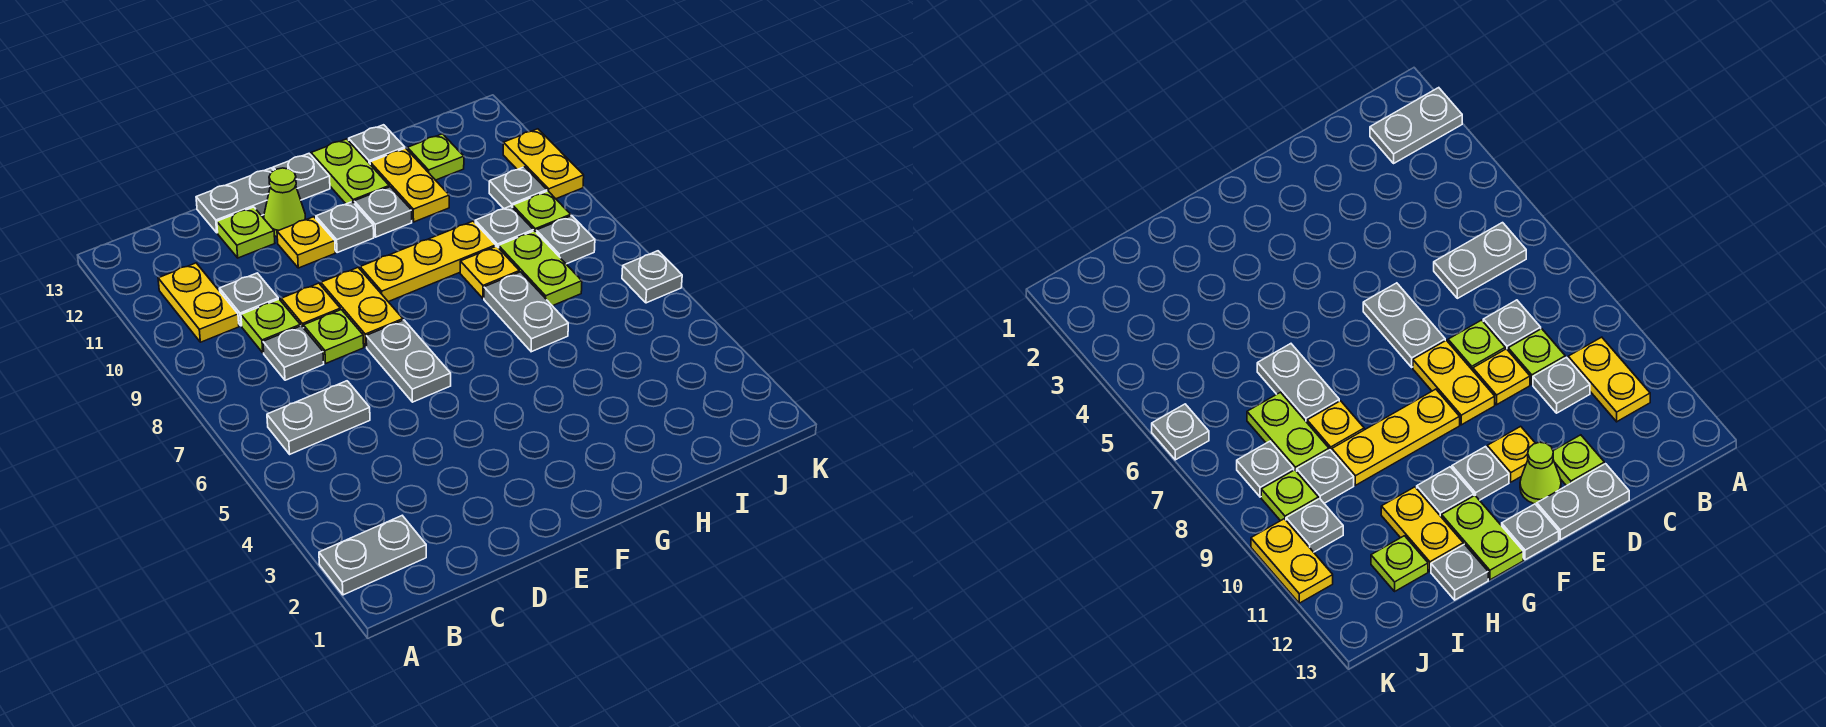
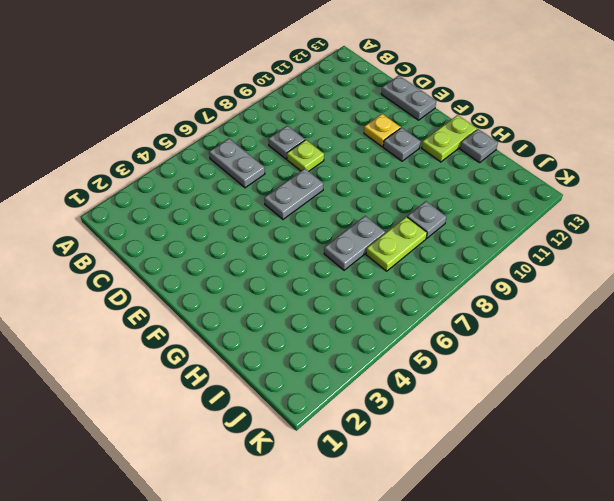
none -> grey plate A2:B2 level 1
none -> yellow plate B10:B11 level 1
none -> lime plate C9 level 1
none -> grey plate C10 level 1

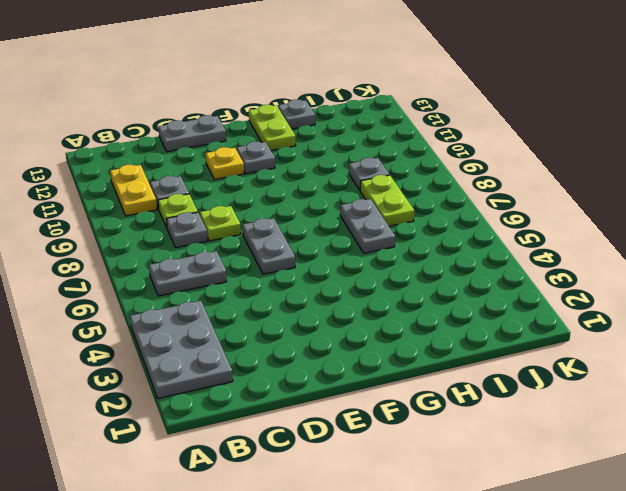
grey plate A2:B4 level 1 -> grey plate A2:B2 level 1
none -> yellow plate D9 level 1
none -> lime plate D12 level 1
none -> yellow plate E8:E9 level 1
none -> lime cone E12 level 1

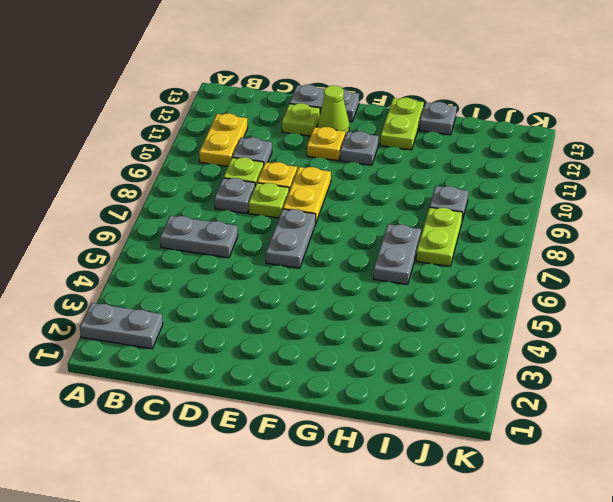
none -> yellow plate F9:H9 level 1
none -> grey plate F13 level 1
none -> grey plate G11 level 1
none -> yellow plate H8 level 1

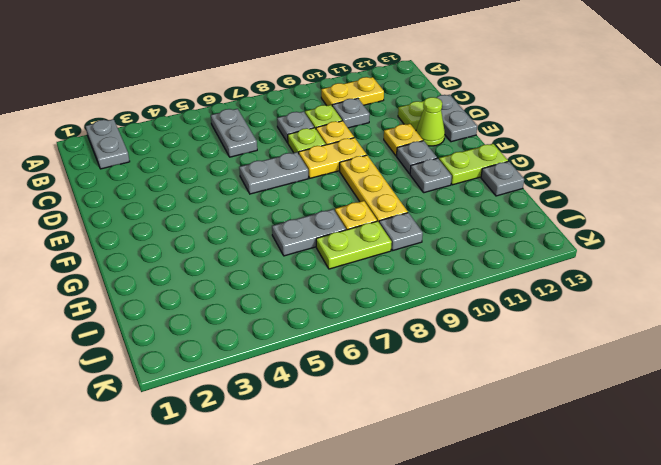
none -> grey plate F13 level 1
none -> yellow plate H11:H12 level 1
none -> lime plate I12 level 1
none -> grey plate J8 level 1

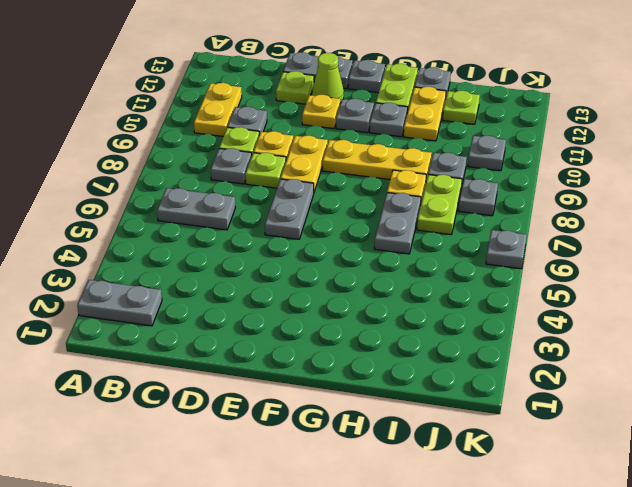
none -> lime plate J9 level 1
none -> yellow plate K10:K11 level 1

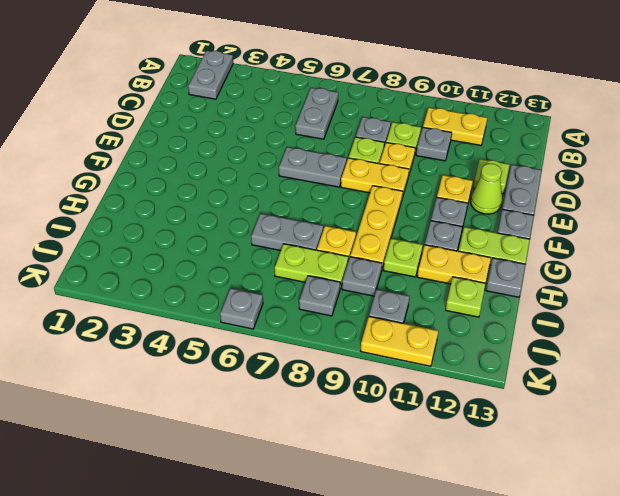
lime plate H10 level 1 -> lime plate J9 level 1

